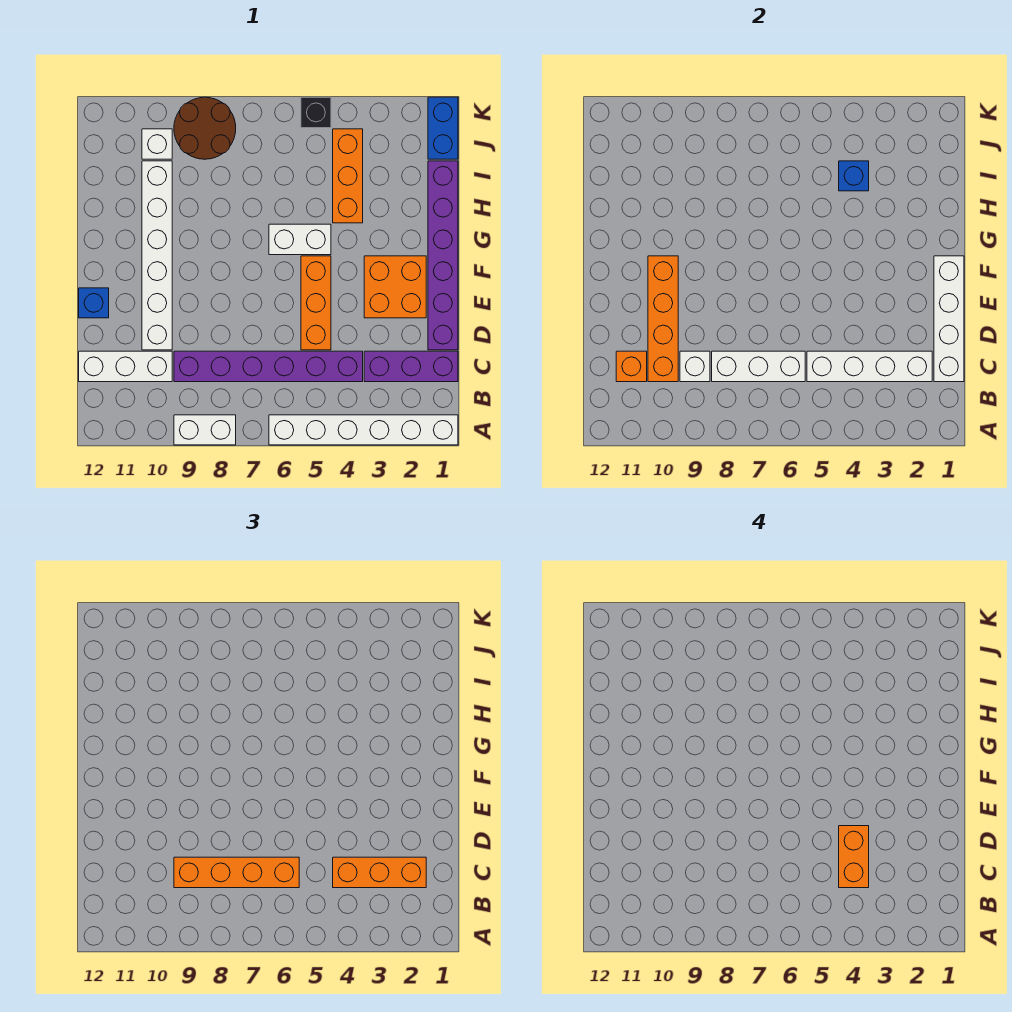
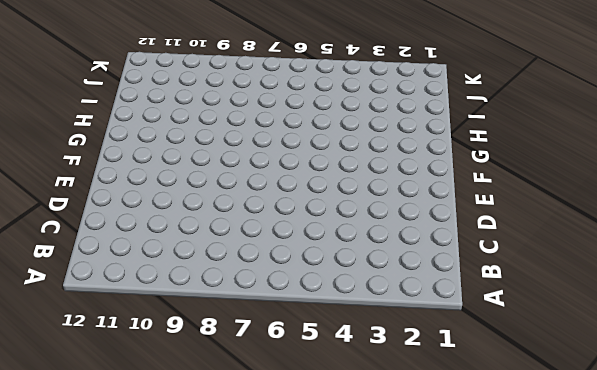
none -> white brick A1:A6 level 1
none -> white brick A8:A9 level 1
none -> purple brick C1:C3 level 1

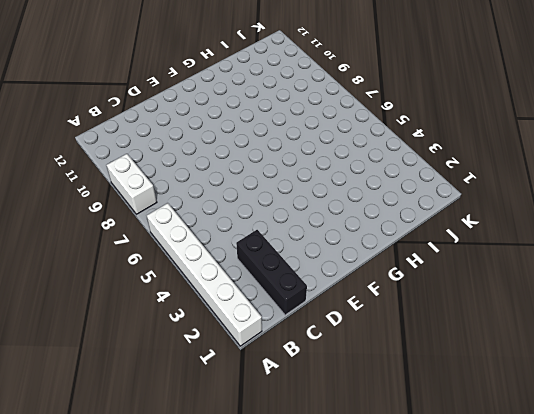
black brick C1:C3 level 1 -> purple brick C1:C3 level 1
none -> purple brick C4:C9 level 1
none -> white brick C10:C12 level 1
none -> purple brick D1:I1 level 1

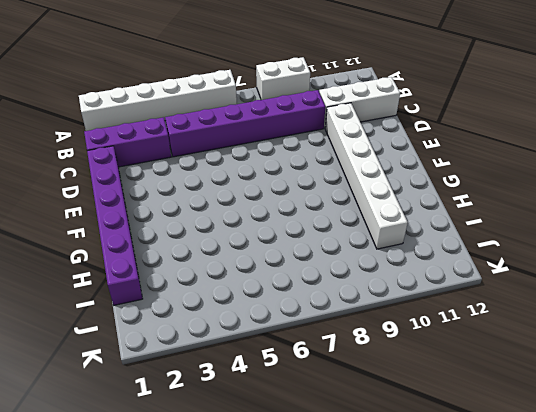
none -> orange brick D5:F5 level 1
none -> orange brick E2:F3 level 1
none -> blue brick E12 level 1

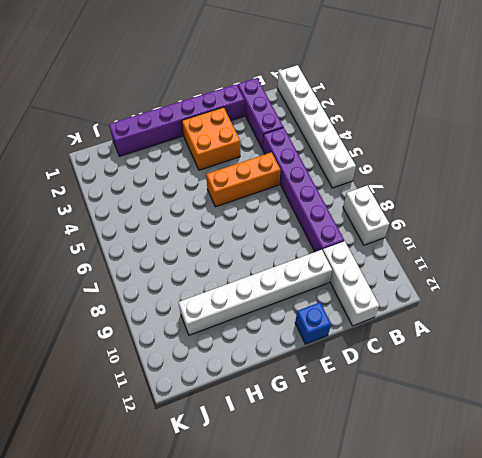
none -> white brick G5:G6 level 1
none -> orange brick H4:J4 level 1
none -> blue brick J1:K1 level 1

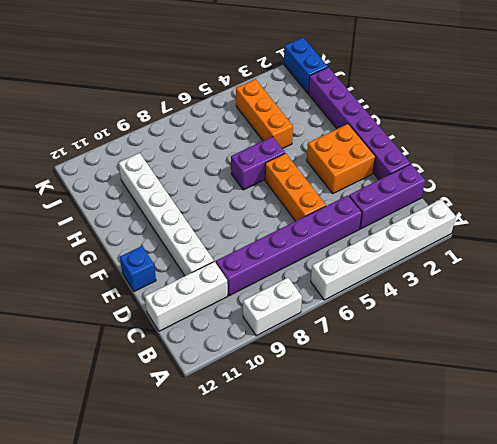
purple brick G5:G6 level 1 -> white brick G5:G6 level 1
none -> brown round brick J8:K9 level 1
none -> white brick J10 level 1
none -> black brick K5 level 1

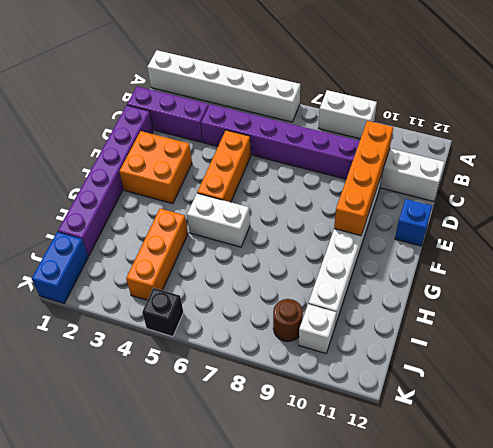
brown round brick J9 level 1 -> brown round brick J8:K9 level 1
none -> white brick C1:F1 level 2
none -> white brick C2:C5 level 2
none -> white brick C6:C8 level 2

